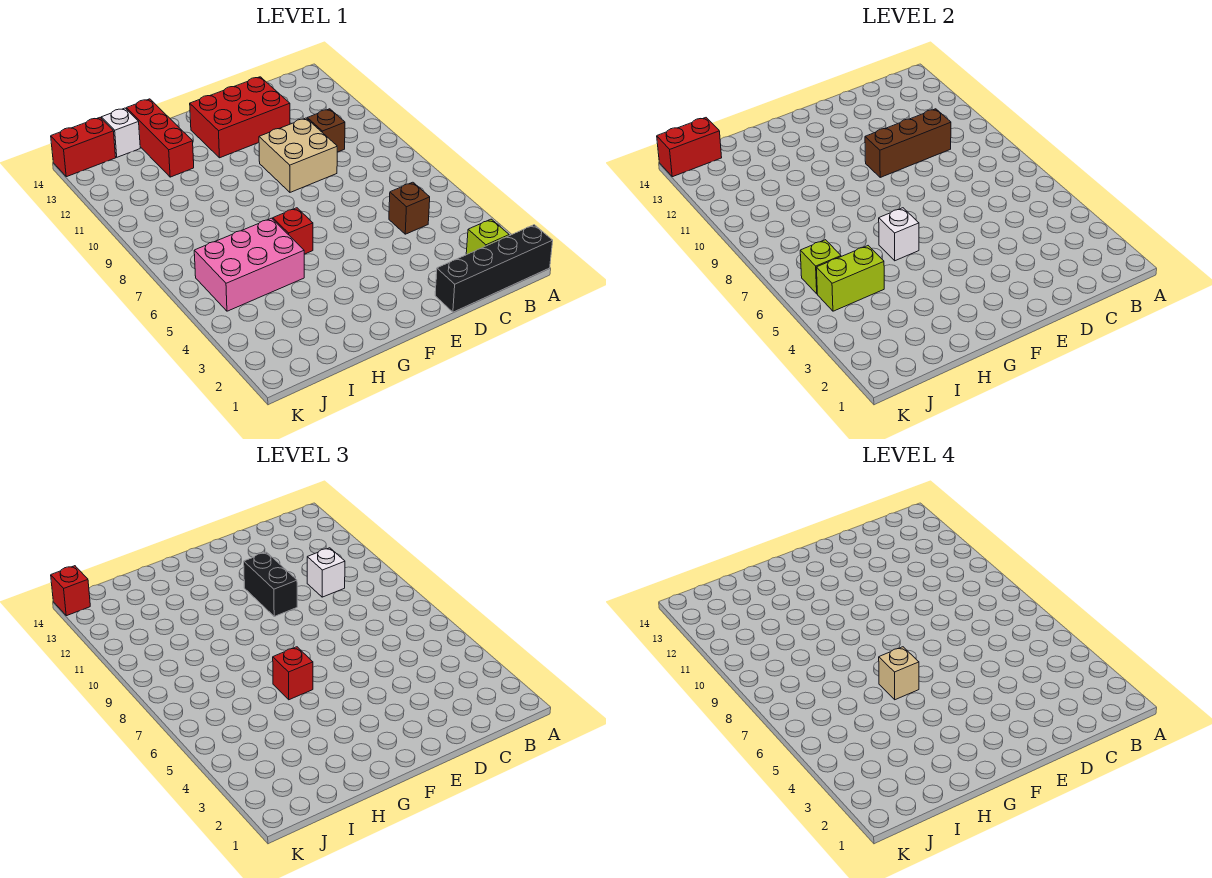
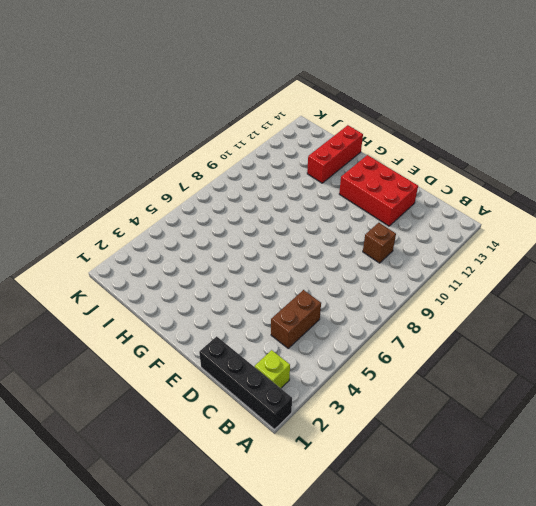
brown brick C4:C5 level 1 -> brown brick C5 level 1
none -> tan brick D9:E10 level 1
none -> red brick G6 level 1
none -> pink brick H5:J6 level 1

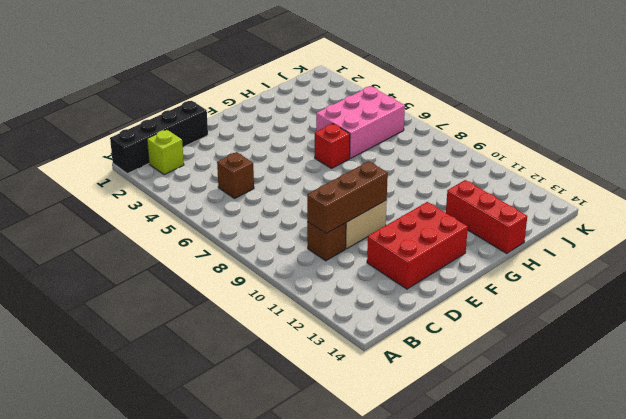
none -> white brick I14 level 1
none -> red brick J14:K14 level 1
none -> white brick G6 level 2

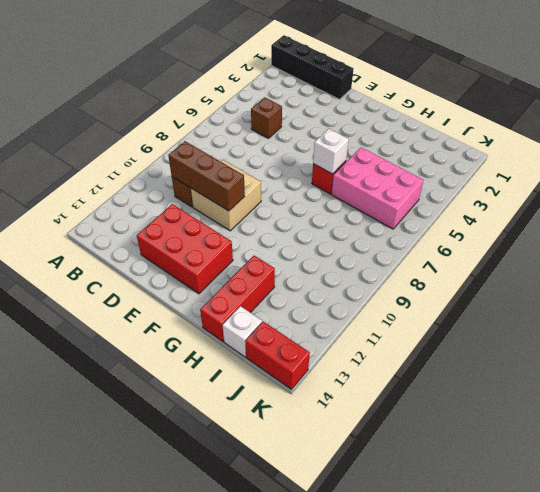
none -> lime brick B2 level 1
none -> lime brick I5:J5 level 2
none -> lime brick J6 level 2

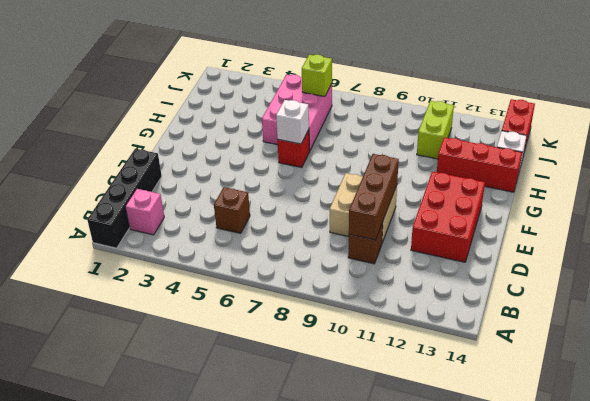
pink brick B2 level 1 -> lime brick B2 level 1
lime brick I11:J11 level 1 -> lime brick I5:J5 level 2
none -> red brick J14:K14 level 2
none -> white brick C10 level 3
none -> black brick E10:E11 level 3

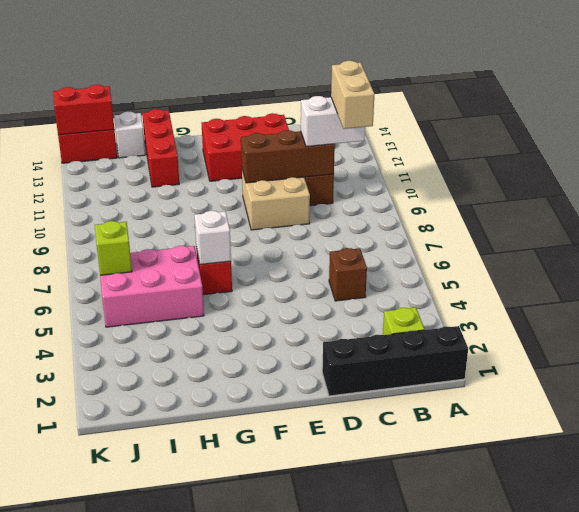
tan brick B9:B10 level 4 -> none
white brick B10:C10 level 3 -> white brick C10 level 3
none -> lime brick I5:J5 level 2
none -> black brick E10:E11 level 3
none -> red brick G6 level 3

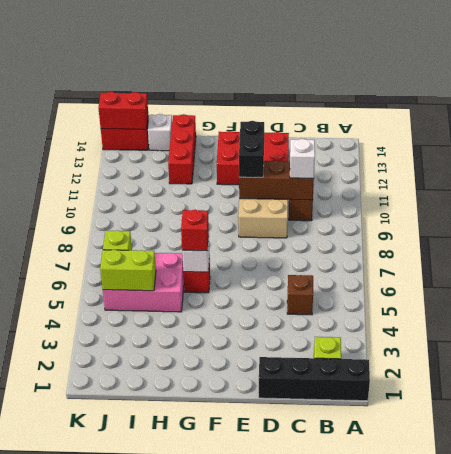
none -> red brick K14 level 3
none -> tan brick G6 level 4

